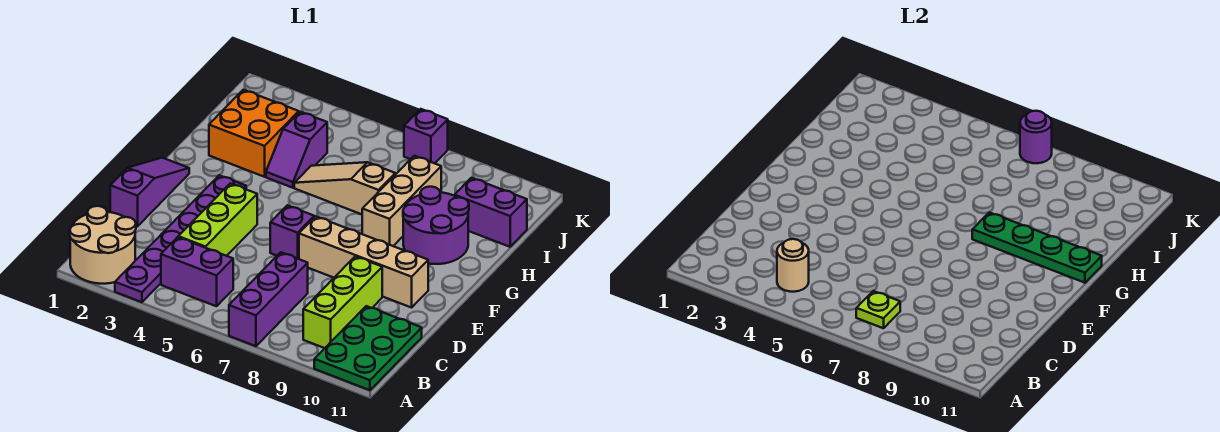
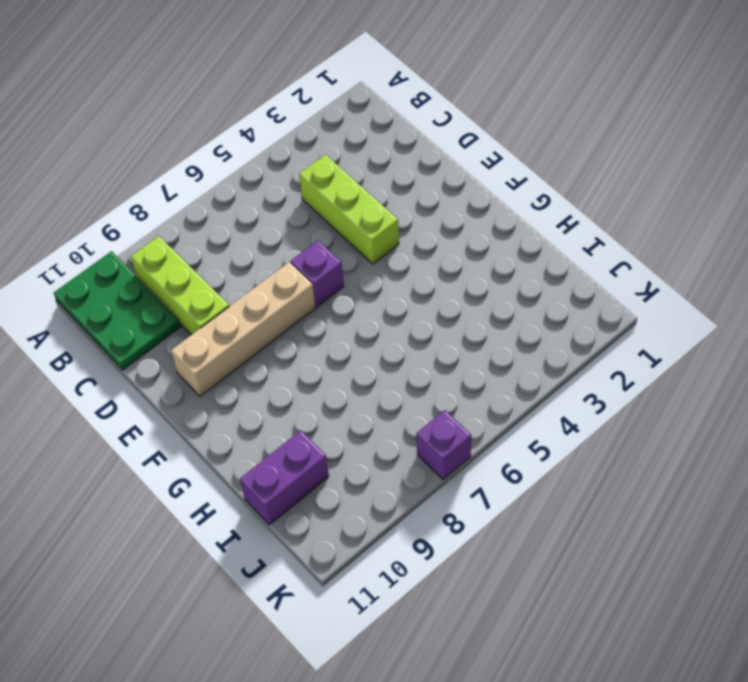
none -> tan round brick A1:B2 level 1
none -> purple plate A3:F3 level 1
none -> purple brick A7:C7 level 1

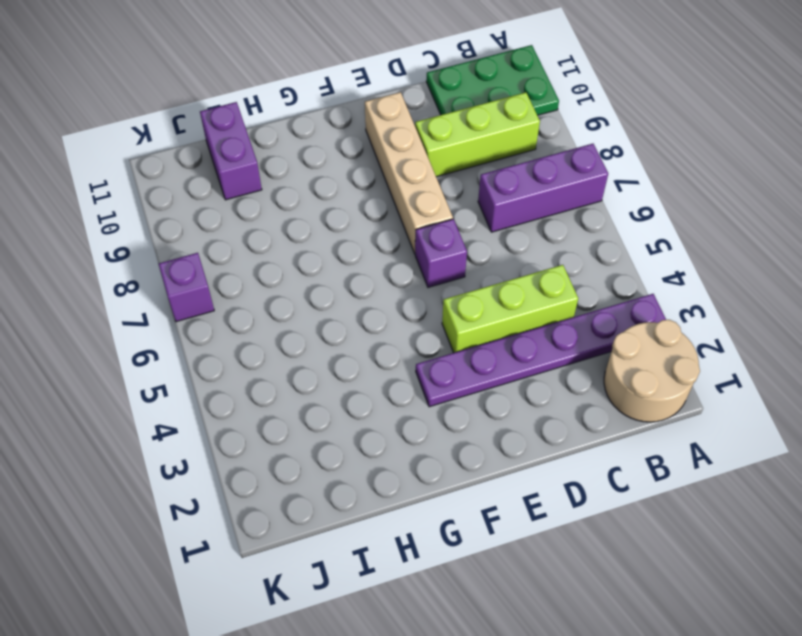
none -> purple brick B4:B5 level 1
none -> purple slope D1:F1 level 1 top D
none -> tan brick G8:I8 level 1

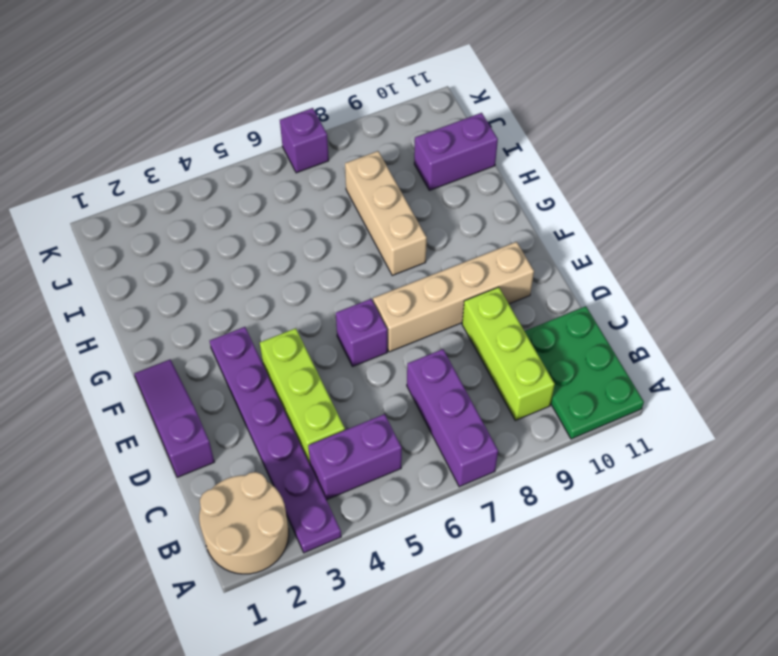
none -> purple round brick G9:H10 level 1
none -> orange brick H2:I3 level 1
none -> purple slope H4:I4 level 1 top I

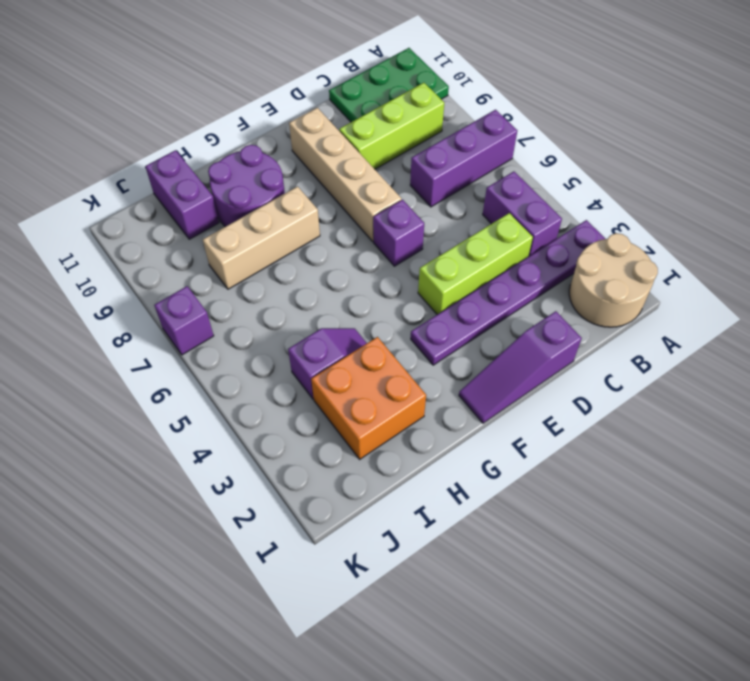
none -> tan slope H5:H7 level 1 top 7
none -> tan round brick B4 level 2
none -> lime plate B7 level 2

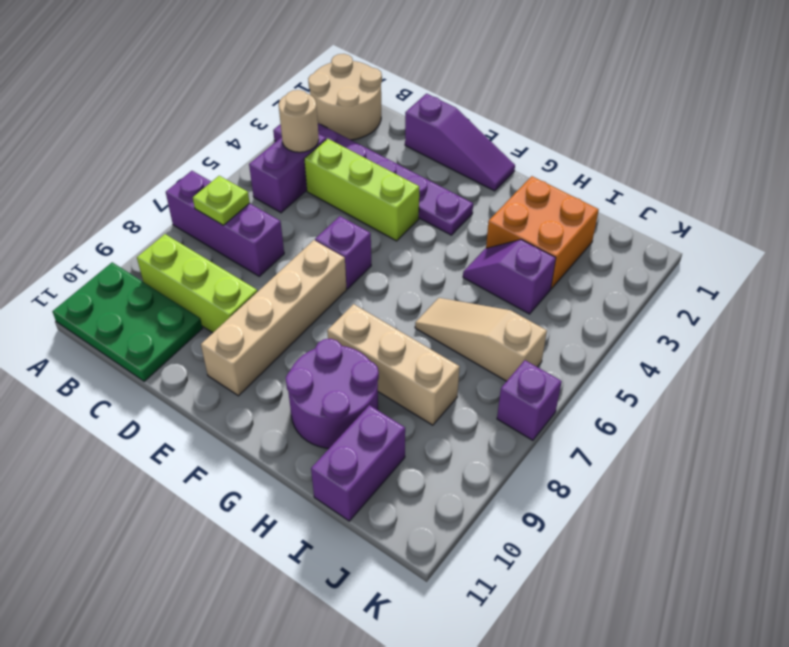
tan slope H6:J6 level 1 top J -> tan slope H5:H7 level 1 top 7
none -> green plate G8:G11 level 2
none -> purple round brick K7 level 2

